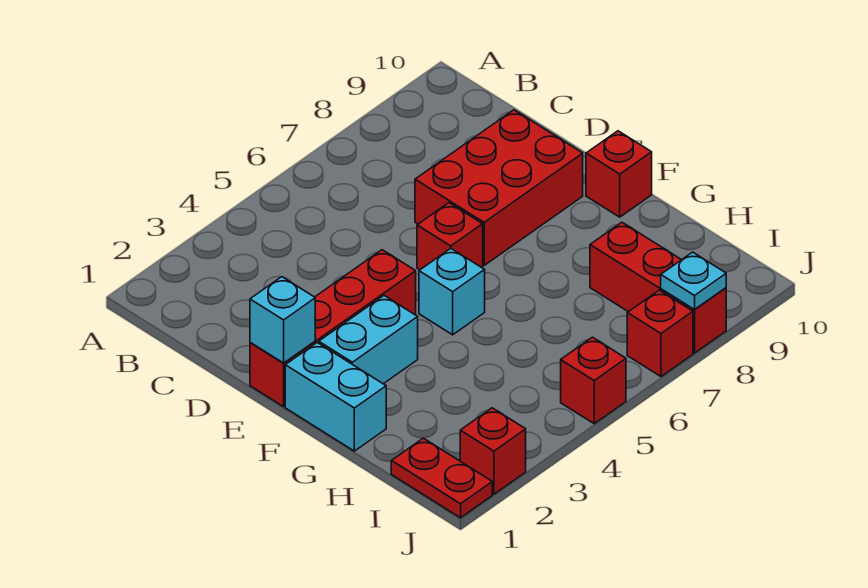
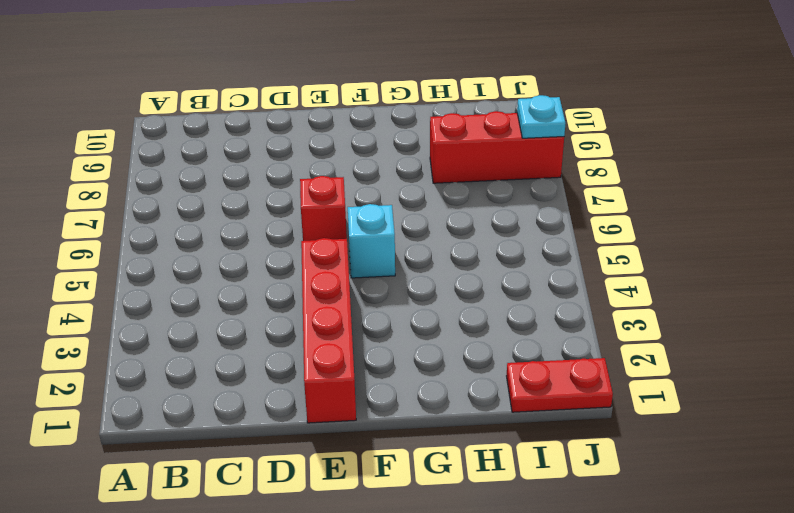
none -> red brick D7:E9 level 1
none -> cyan brick F1:G1 level 1
none -> cyan brick F2:F3 level 1

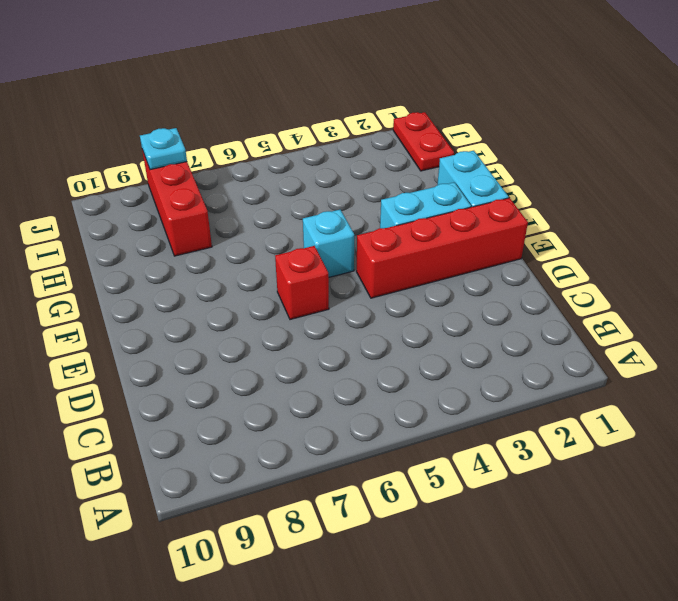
none -> red brick D7:E9 level 1
none -> red brick F10 level 1
none -> red brick J2 level 1

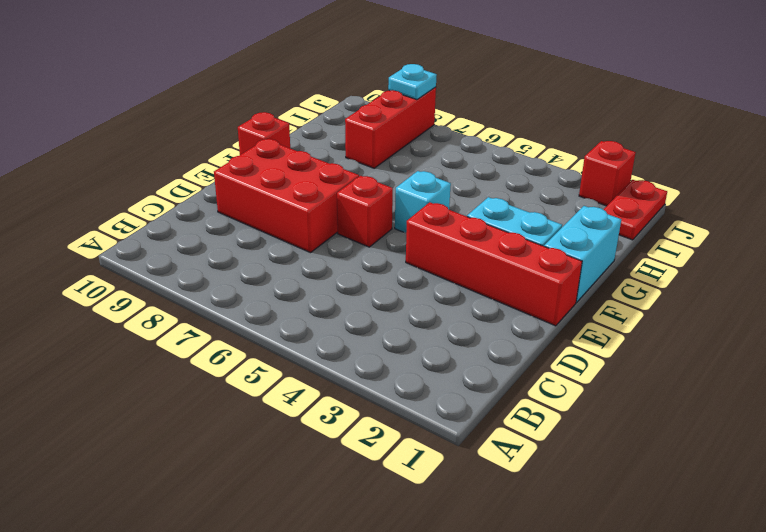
none -> red brick J5 level 1
none -> red brick J7 level 1
none -> cyan brick E1 level 2

